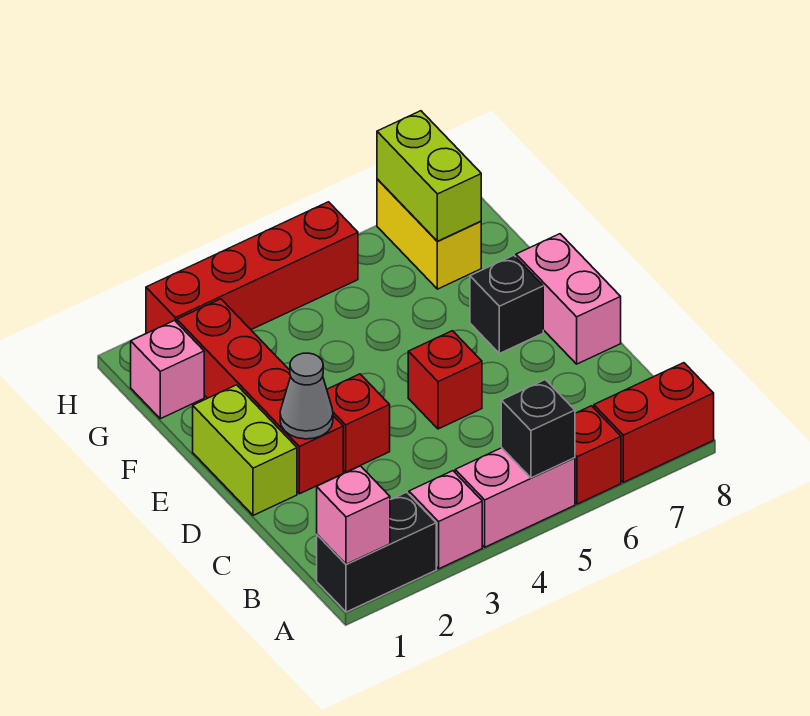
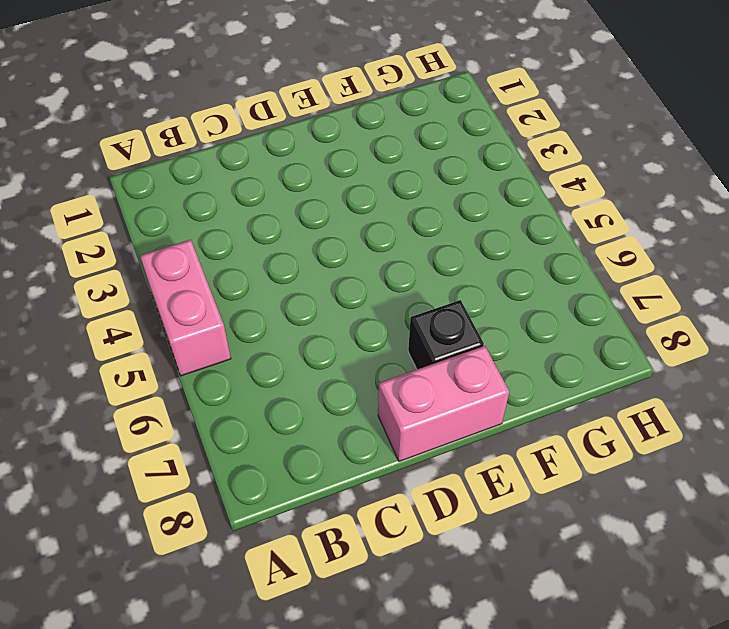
none -> black brick A1:A2 level 1
none -> pink brick A3 level 1
none -> red brick A6 level 1

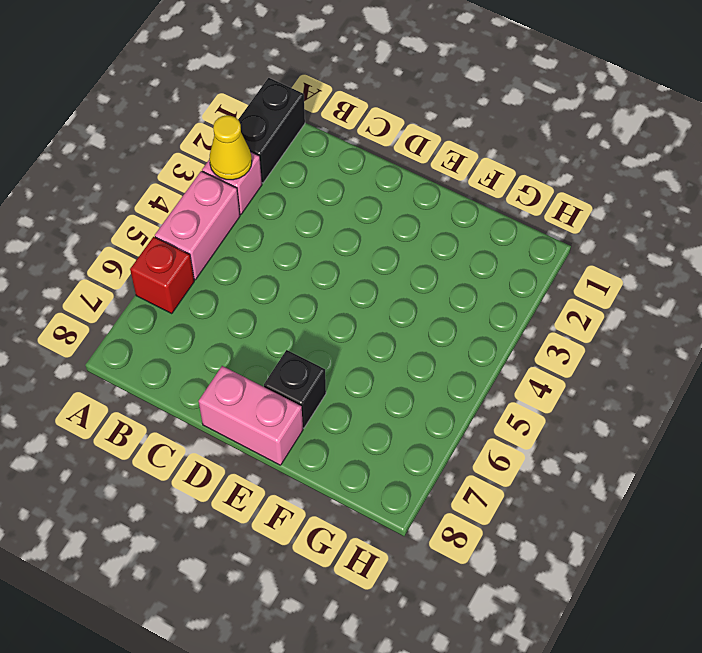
yellow cone A3 level 2 -> none
none -> red brick A7:A8 level 1
none -> lime brick D1:E1 level 1
none -> red brick D2:G2 level 1

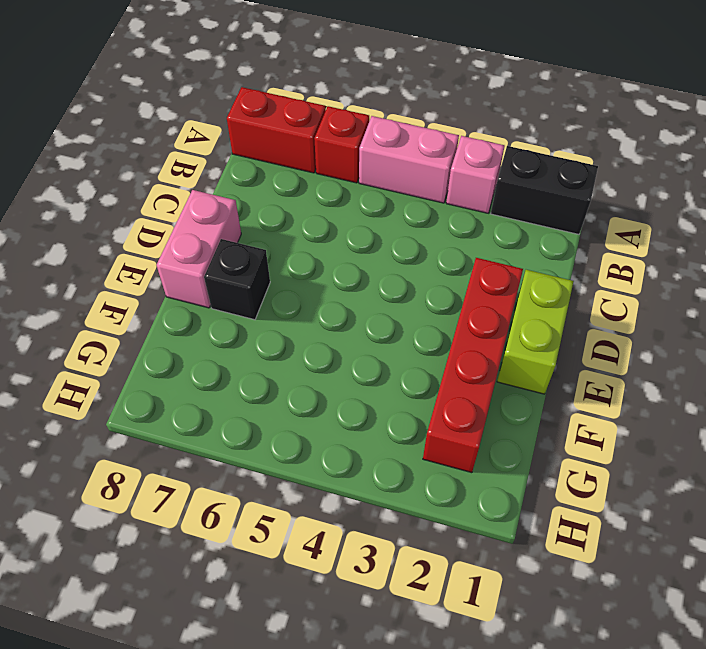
none -> red brick D3 level 1
none -> red brick D5 level 1
none -> pink brick G1 level 1

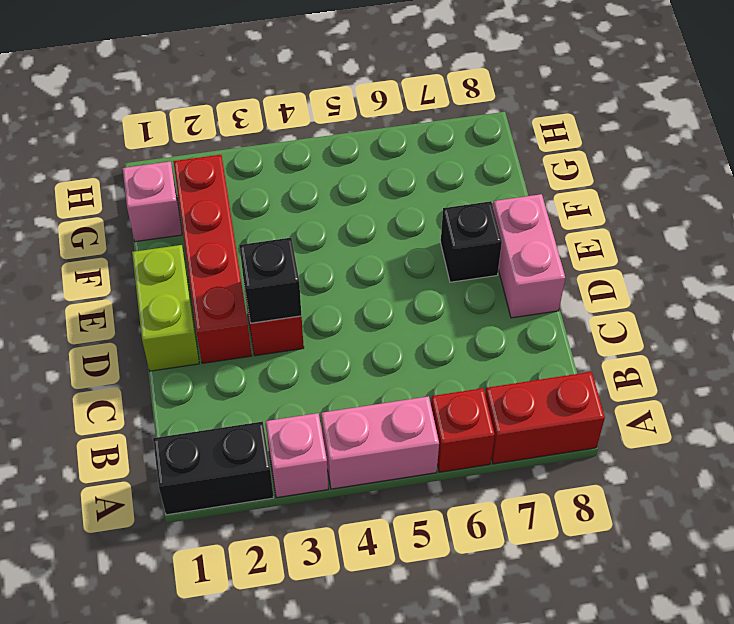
black brick D3 level 2 -> black brick A5 level 2
none -> red brick D5 level 1
none -> yellow brick G7:H7 level 1
none -> red brick H2:H5 level 1

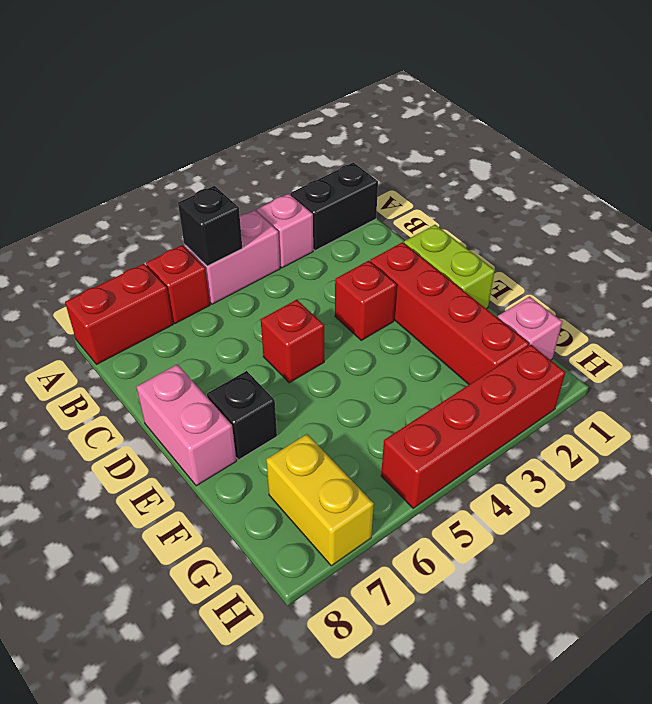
none -> pink brick A1 level 2
none -> grey cone D2 level 2
none -> lime brick G7:H7 level 2

